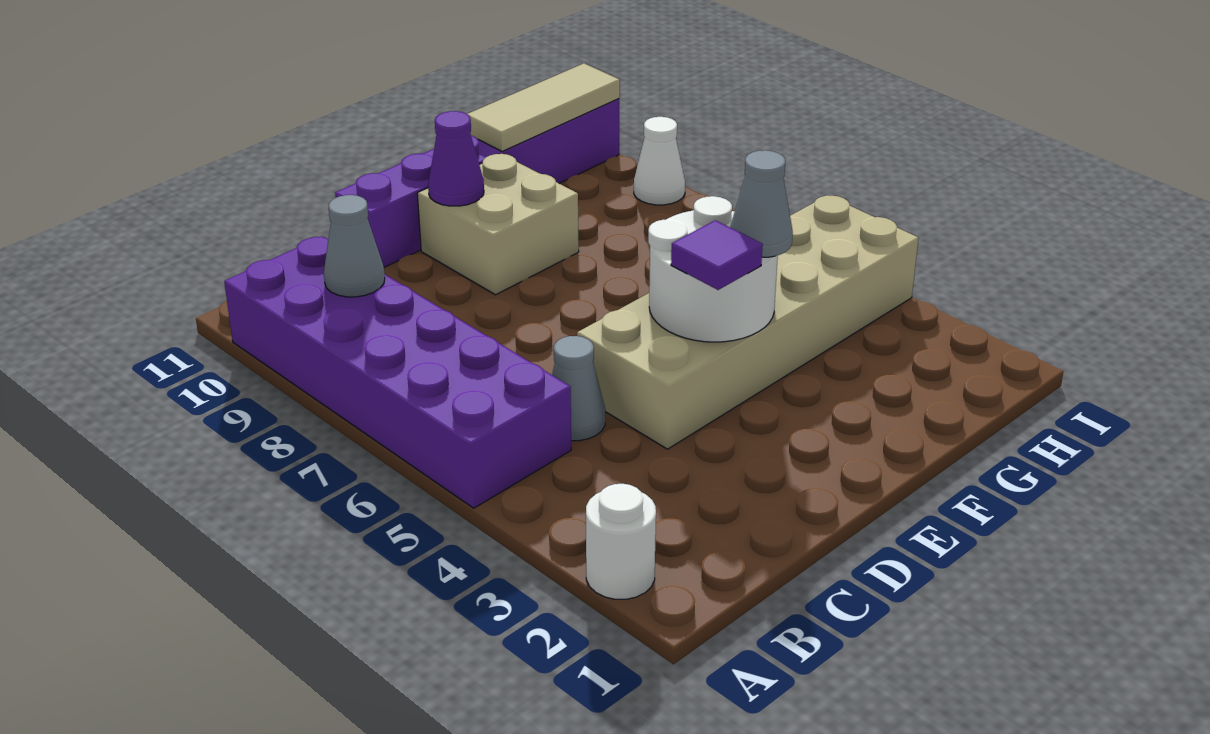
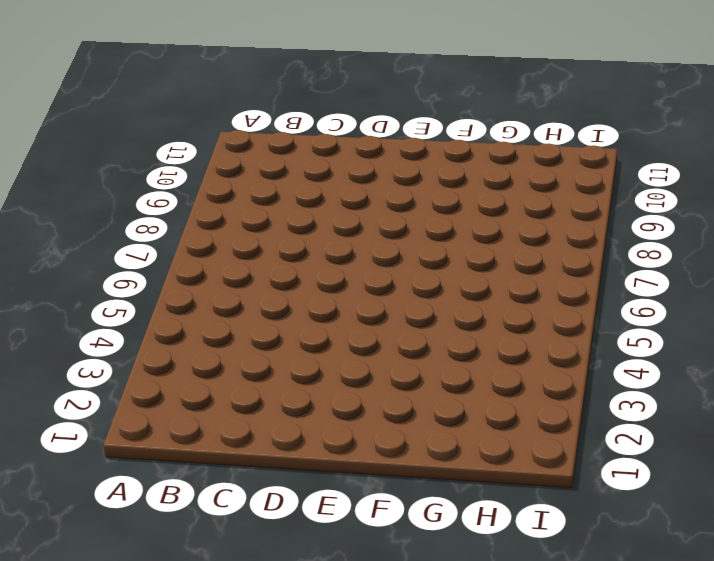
none -> white round brick A2 level 1
none -> purple brick A5:B10 level 1
none -> grey cone C5 level 1

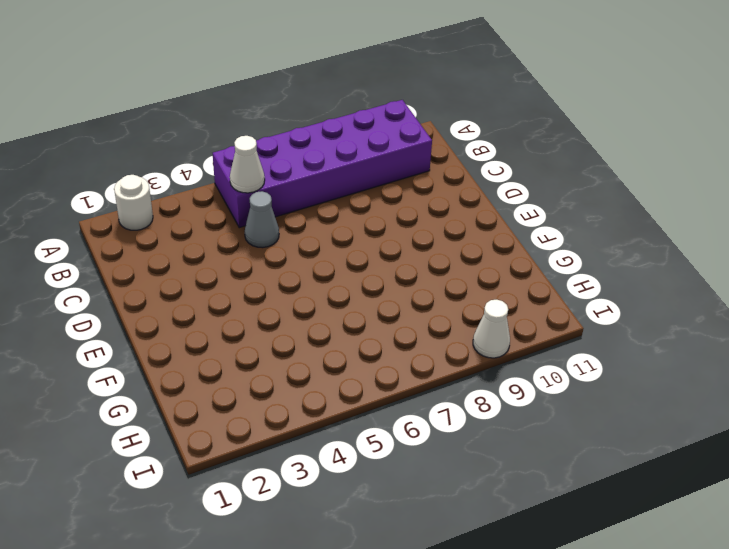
white cone B5 level 2 -> none
none -> tan brick D4:I5 level 1
none -> purple brick D11:I11 level 1
none -> tan brick E9:F10 level 1

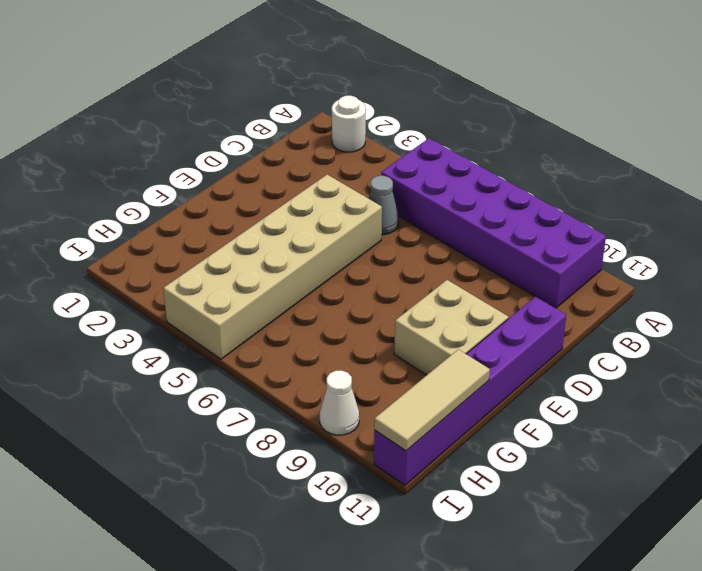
none -> grey cone B9 level 2
none -> white round brick E4:F5 level 2
none -> purple cone E10 level 2

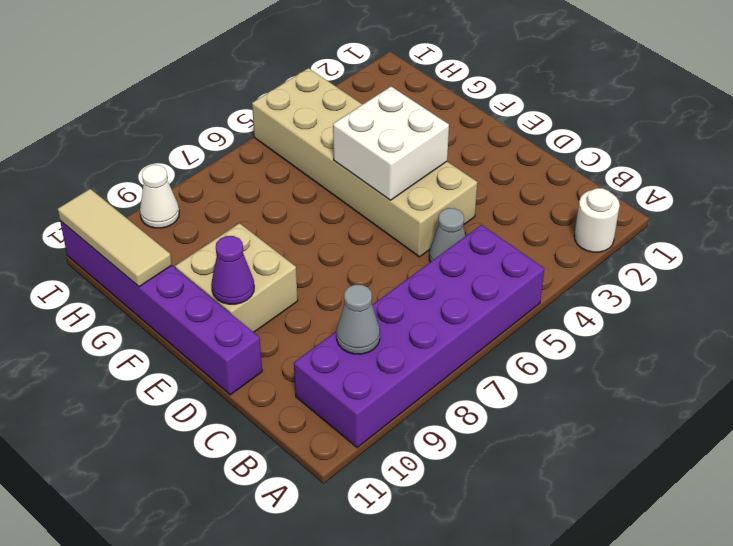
white brick E4:F5 level 2 -> white round brick E4:F5 level 2
none -> purple tile E4 level 3
none -> grey cone F4 level 3

